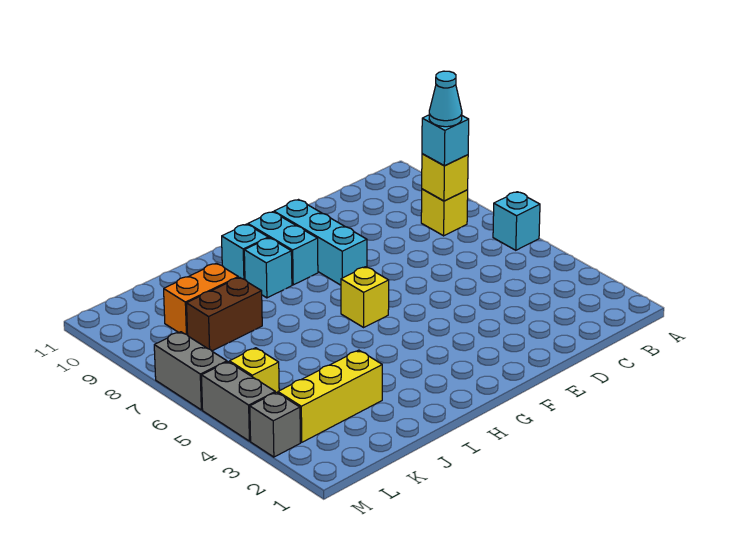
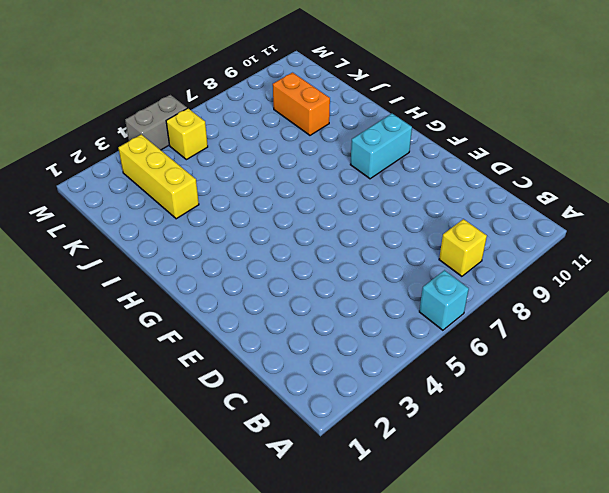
none -> cyan brick F8:F10 level 1
none -> yellow brick G6 level 1
none -> cyan brick H9 level 1

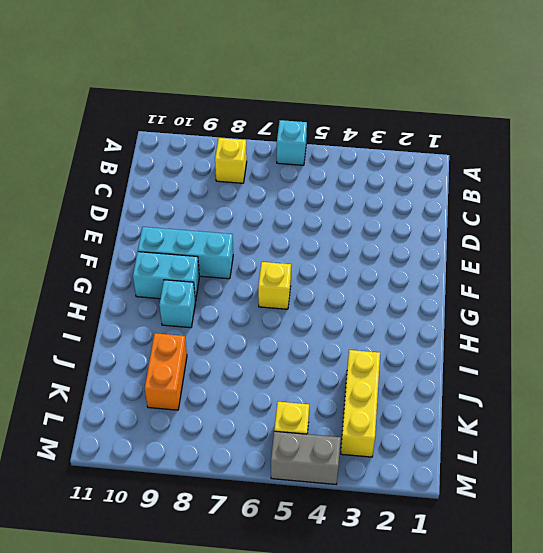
none -> cyan brick H10 level 1
none -> brown brick J8:K8 level 1
none -> grey brick M3 level 1

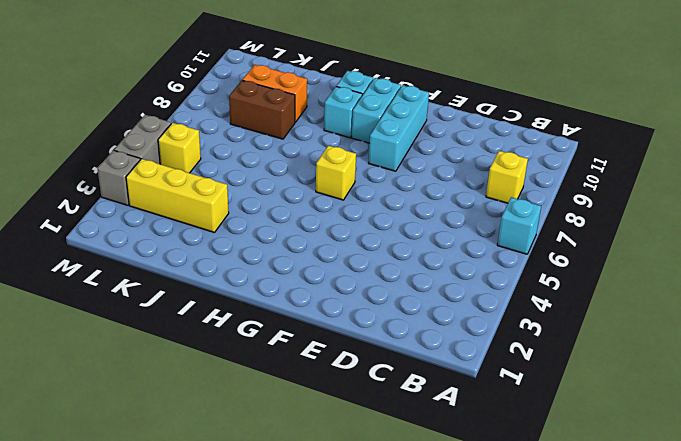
none -> grey brick M6:M7 level 1
none -> yellow brick B8 level 2
none -> cyan brick B8 level 3

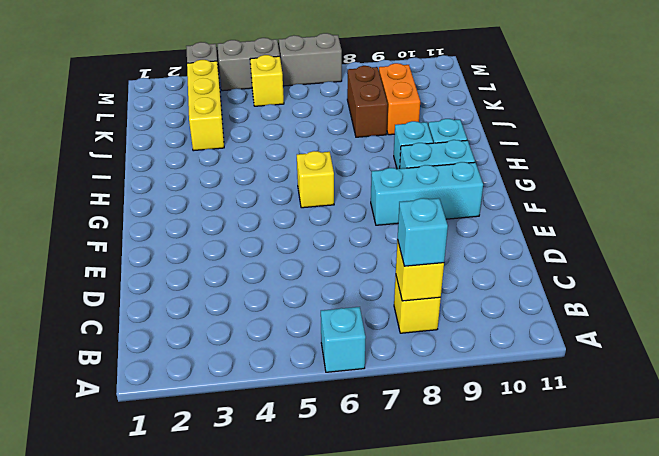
none -> cyan cone B8 level 4

